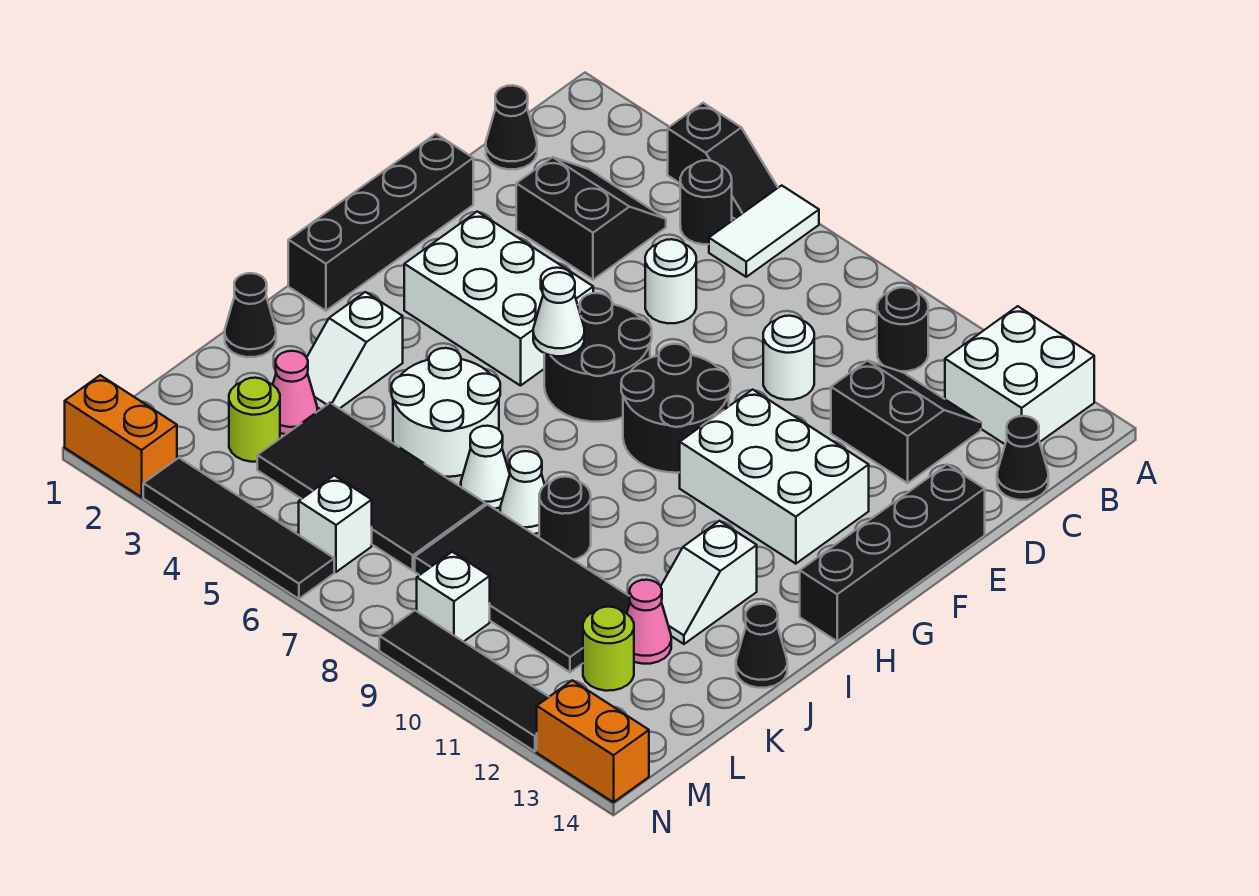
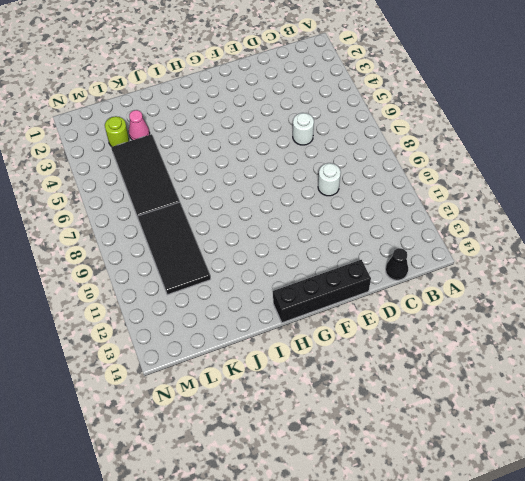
none -> black slope A4:A5 level 1 top 4
none -> white tile A6:B6 level 1
none -> white brick A12:B13 level 1
none -> black round brick B5 level 1

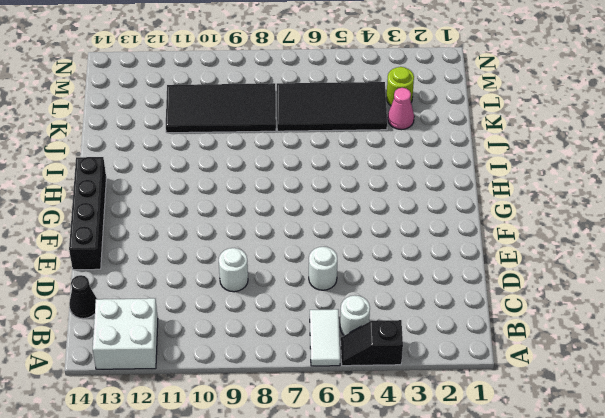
white round brick B5 level 1 -> black round brick B5 level 1
none -> black round brick B10 level 1
none -> black cone C1 level 1
none -> black slope C3:D4 level 1 top D
none -> black slope C11:D12 level 1 top D

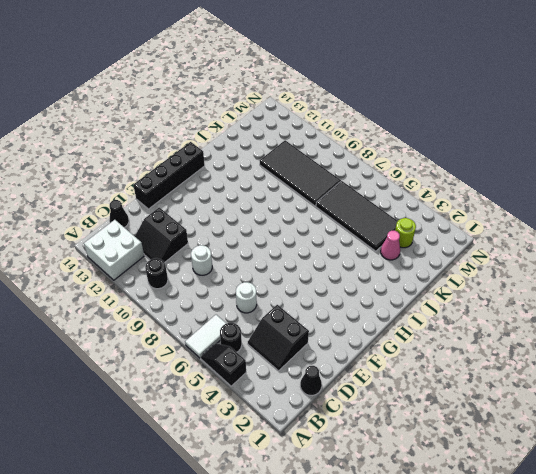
none -> black brick E1:H1 level 1
none -> white brick F3:G5 level 1
none -> black round brick F6:G7 level 1
none -> black round brick F8:G9 level 1

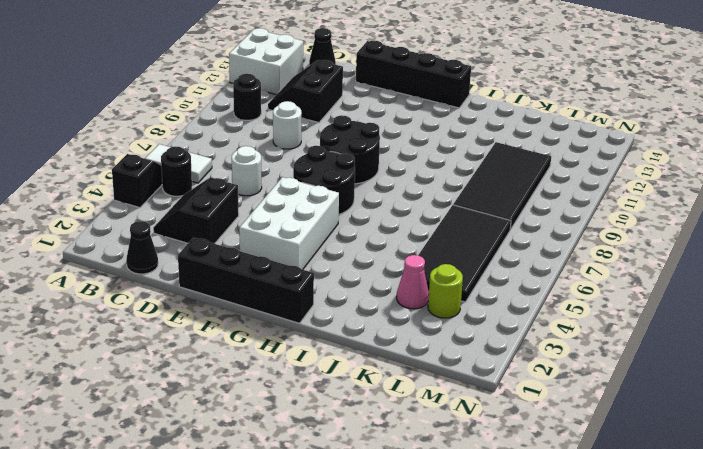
none -> white brick F10:G12 level 1
none -> white slope I3:J3 level 1 top I
none -> white round brick I5:J6 level 1
none -> white slope I12:J12 level 1 top I

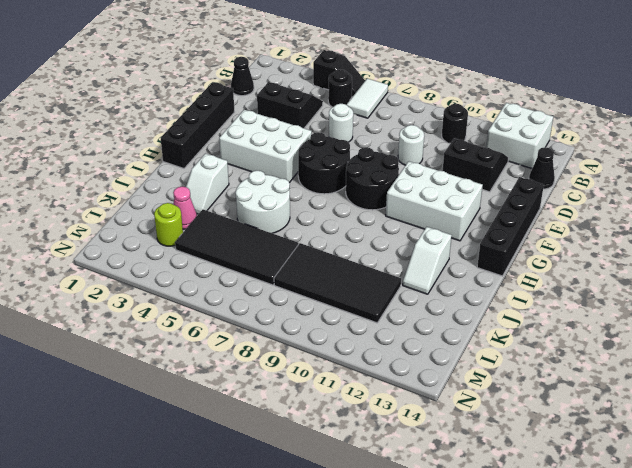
none -> black cone J1 level 1
none -> white cone J7 level 1
none -> white cone J8 level 1
none -> black round brick J9 level 1

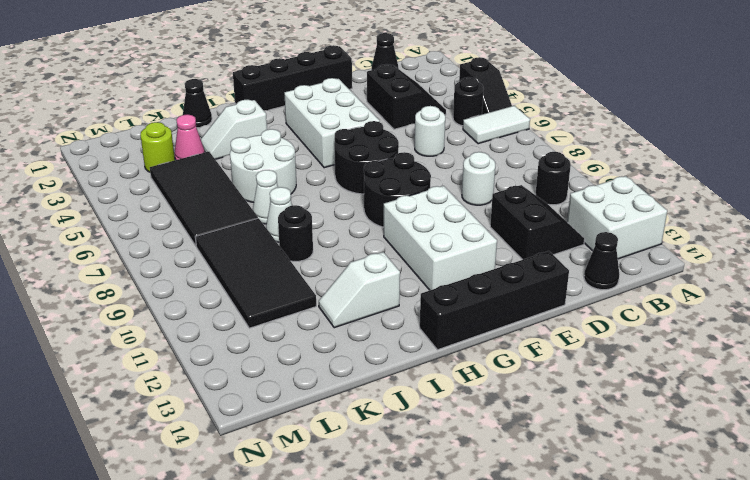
none -> black cone J14 level 1
none -> pink cone K12 level 1
none -> lime round brick L12 level 1
none -> white brick M6 level 1

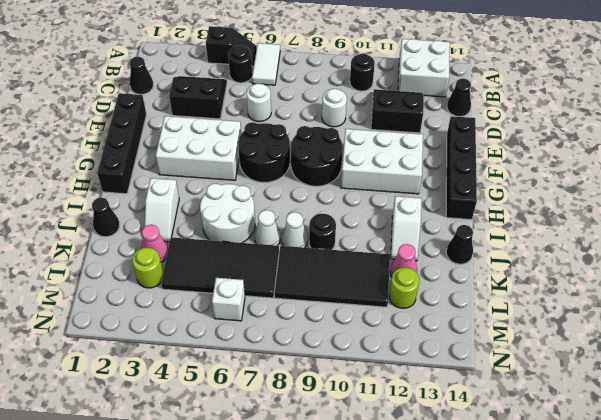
none -> white brick M9 level 1
none -> orange brick N1:N2 level 1
none -> black tile N3:N6 level 1
none -> black tile N9:N12 level 1

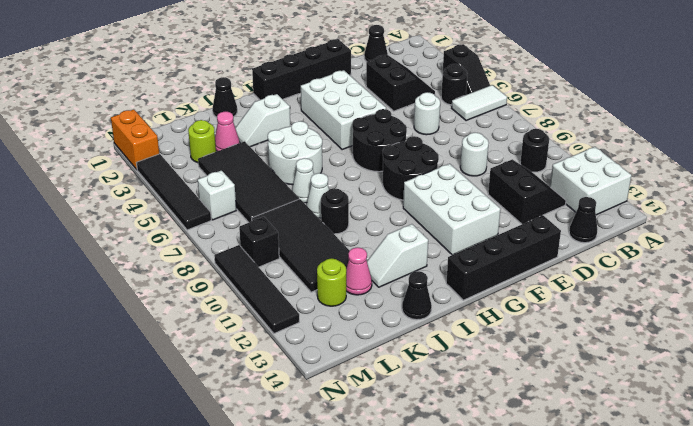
black brick M9 level 1 -> white brick M9 level 1
none -> orange brick N13:N14 level 1
none -> white cone G6 level 2

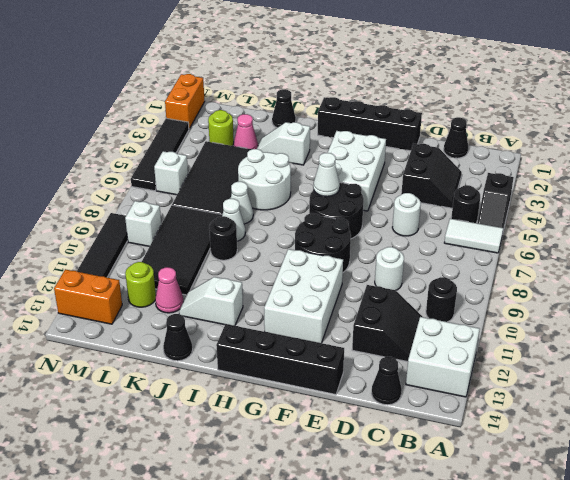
orange brick M13:N13 level 1 -> orange brick N13:N14 level 1

